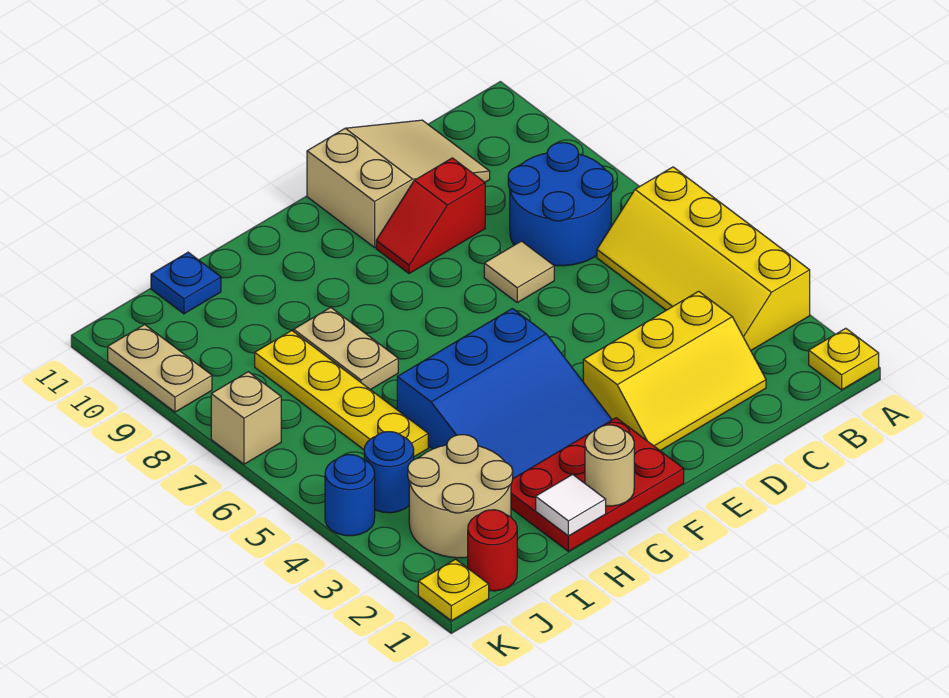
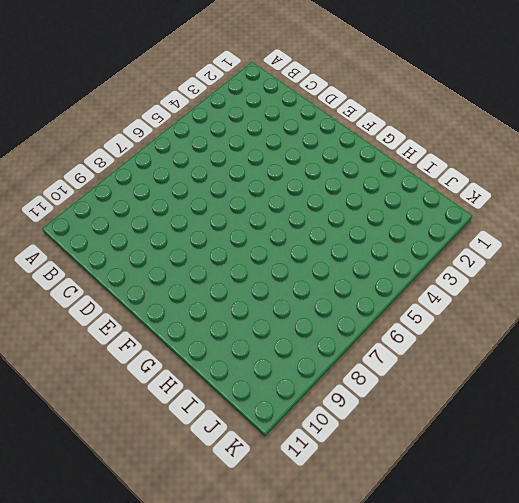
none -> yellow plate A1 level 1
none -> yellow slope A3:B6 level 1 top A
none -> blue round brick B7:C8 level 1

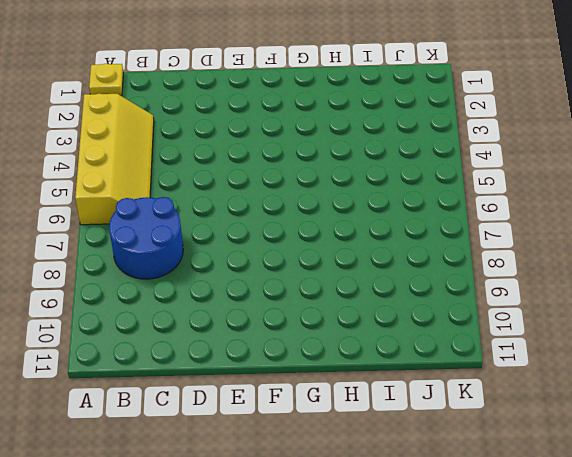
none -> yellow slope C2:E3 level 1 top 3
none -> tan slope C10:E11 level 1 top E
none -> tan tile D7 level 1

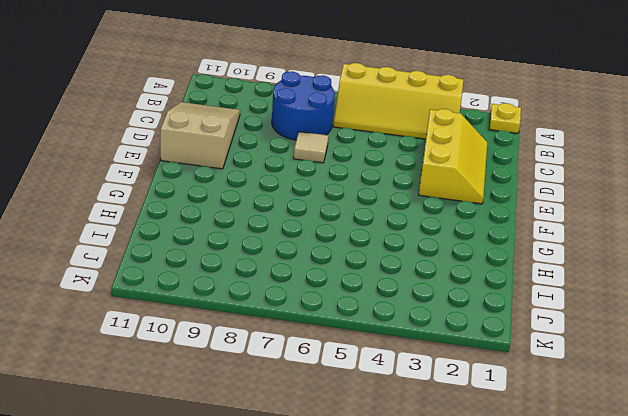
none -> red slope D9:E9 level 1 top D
none -> red plate F1:H2 level 1
none -> blue slope F3:H5 level 1 top 5

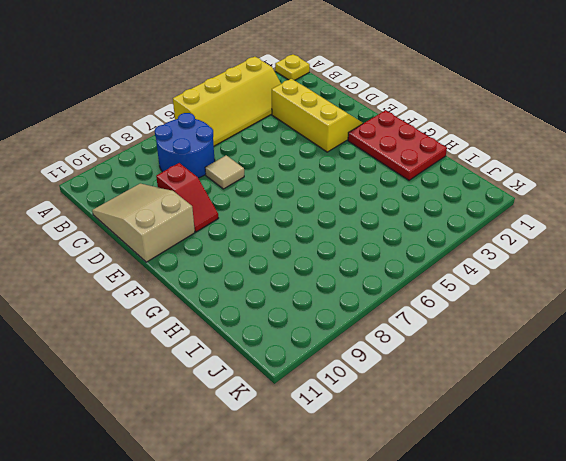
none -> blue slope F3:H5 level 1 top 5
none -> tan plate H7:H8 level 1
none -> tan round brick I2:J3 level 1

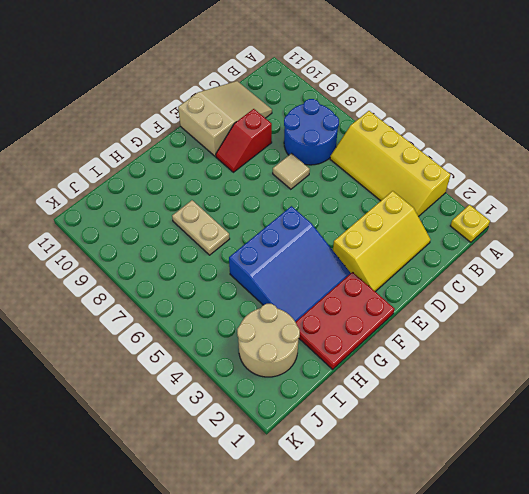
none -> yellow plate I5:I8 level 1
none -> blue plate I11 level 1
none -> red round brick J1 level 1

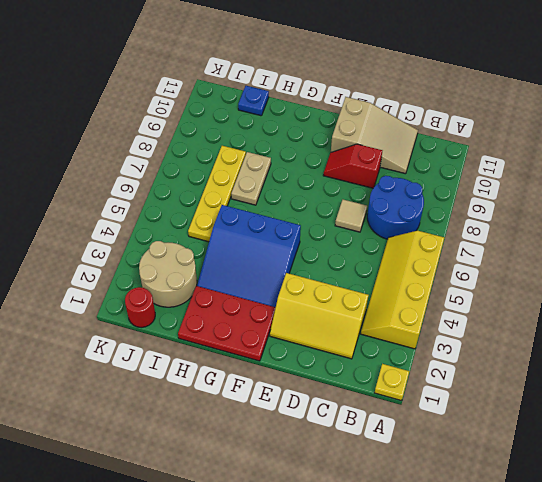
none -> blue round brick J4 level 1
none -> yellow plate K1 level 1
none -> blue round brick K4 level 1

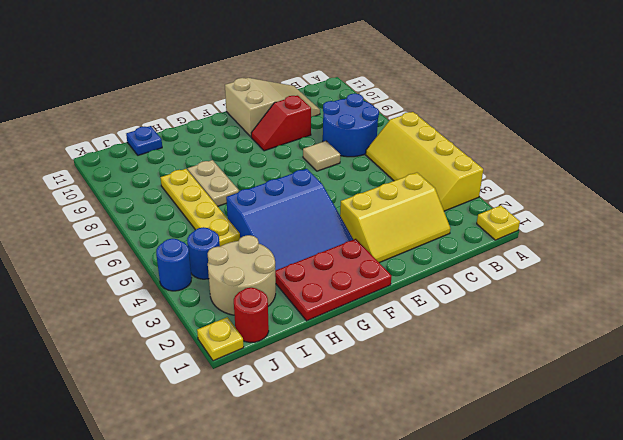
none -> tan brick K7 level 1
none -> tan plate K9:K10 level 1
none -> tan round brick G1 level 2

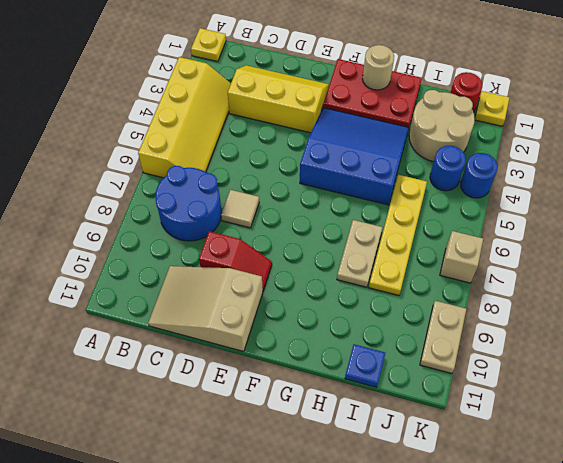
none -> white tile H1 level 2

